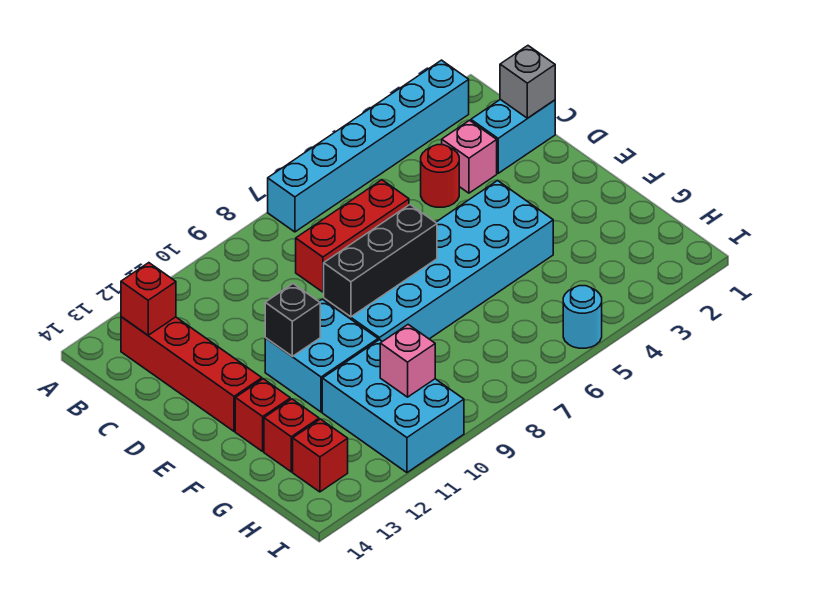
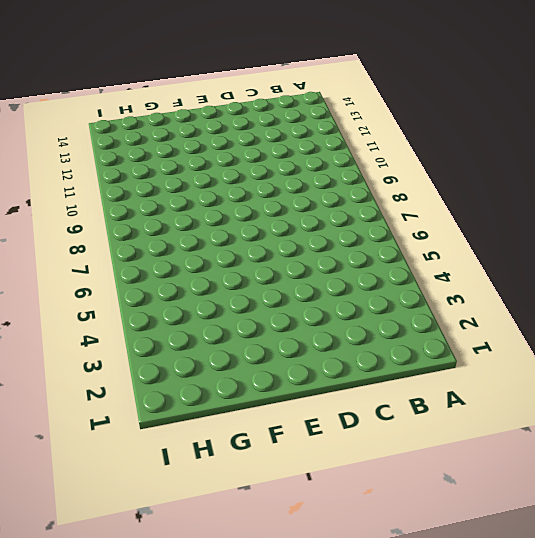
none -> cyan brick A2:A7 level 1
none -> red brick B13:E13 level 1
none -> cyan brick C1:C2 level 1

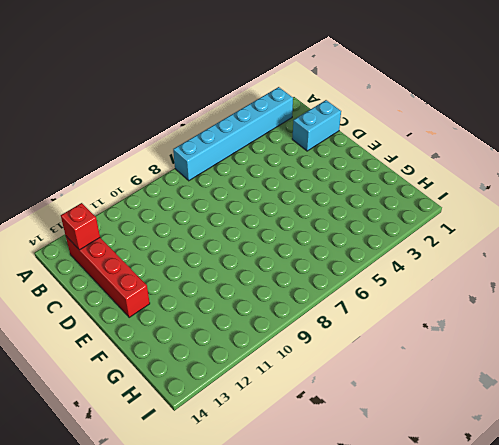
none -> pink brick C3 level 1
none -> red round brick C4 level 1
none -> red brick C6:C8 level 1

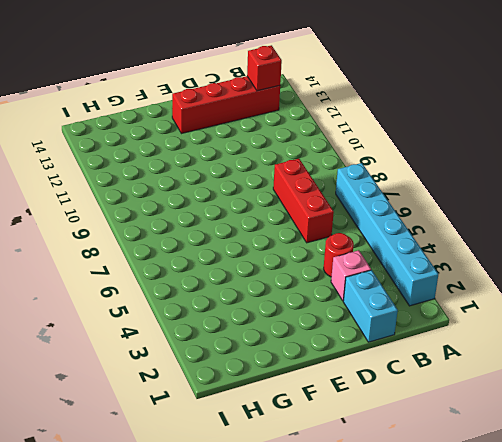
none -> cyan brick E4:F9 level 1
none -> cyan brick E10:F11 level 1
none -> red brick F13 level 1

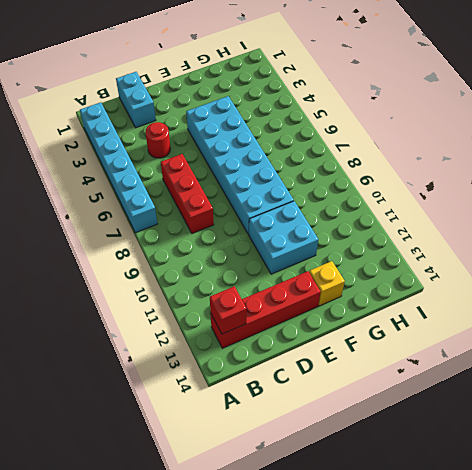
yellow brick F13 level 1 -> red brick F13 level 1
none -> pink brick C3 level 1
none -> cyan brick G10:I11 level 1
none -> red brick G13 level 1

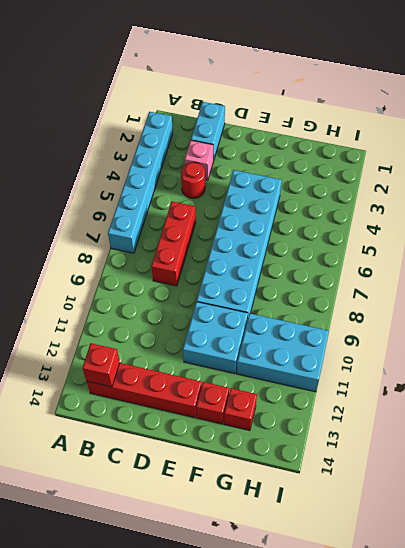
none -> red brick H13 level 1
none -> cyan round brick I5 level 1
none -> grey brick C1 level 2

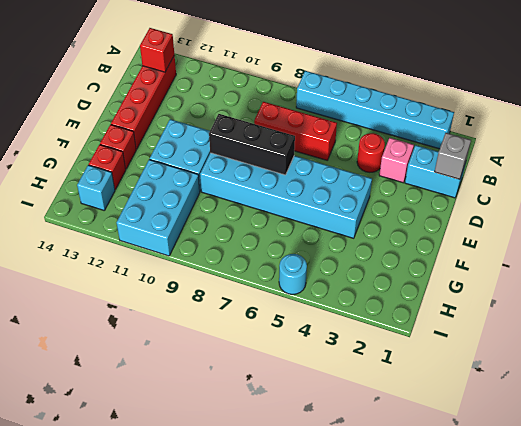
cyan brick H13 level 1 -> red brick H13 level 1
none -> black brick E11 level 2
none -> pink brick H10 level 2

